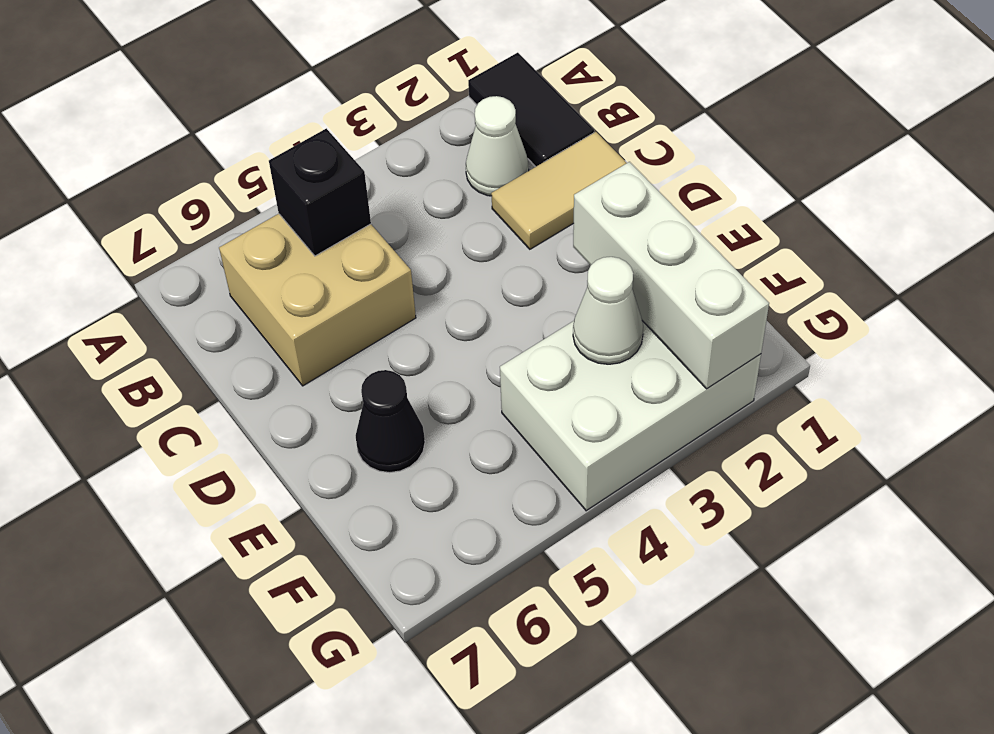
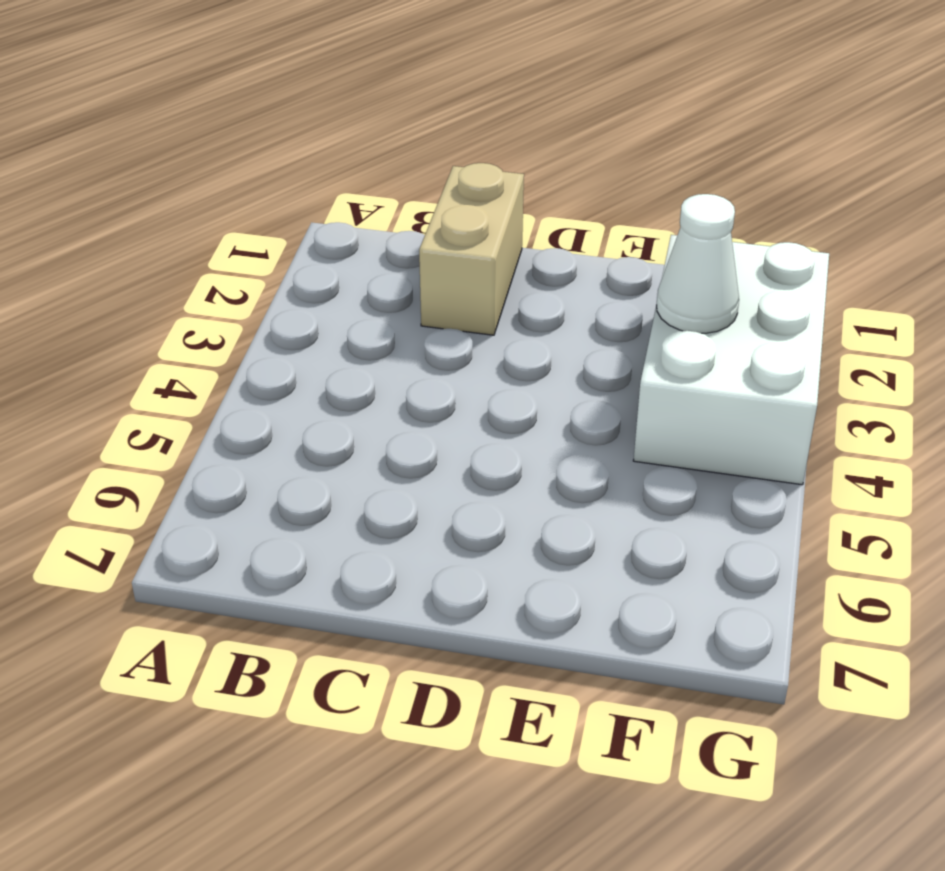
tan brick C1:C2 level 1 -> tan tile C1:C2 level 1
none -> black tile A1:B1 level 1
none -> white cone B2 level 1

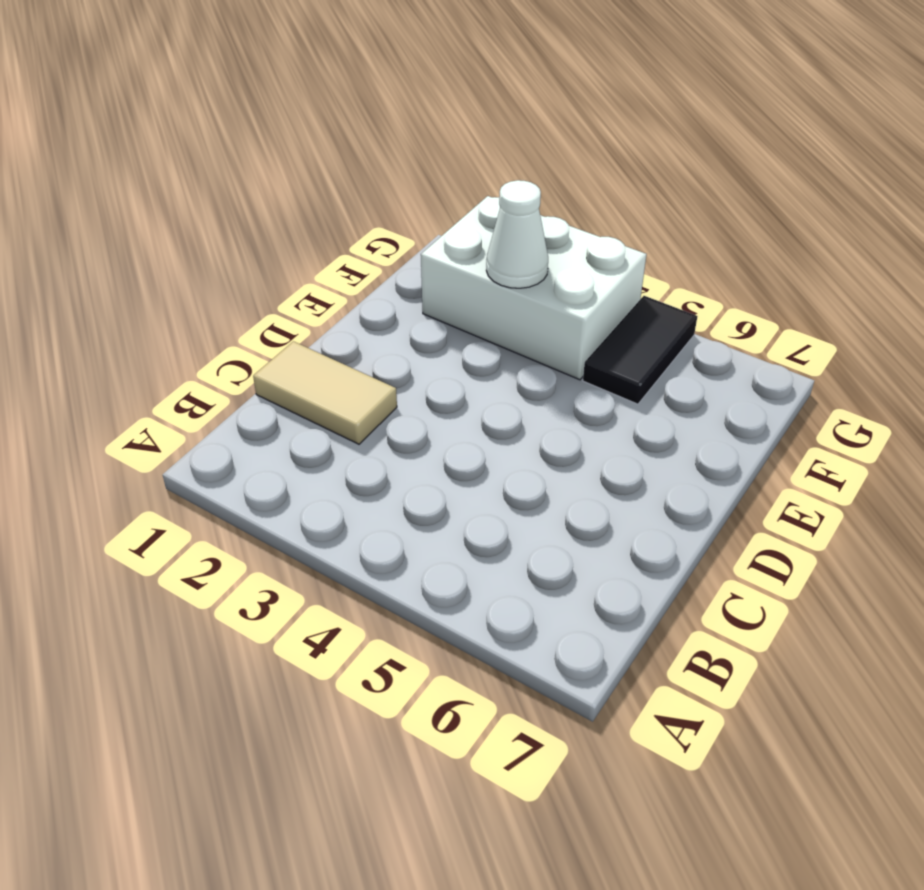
black tile F5:G5 level 1 -> black tile A1:B1 level 1
none -> white cone B2 level 1
none -> tan brick B5:C6 level 1

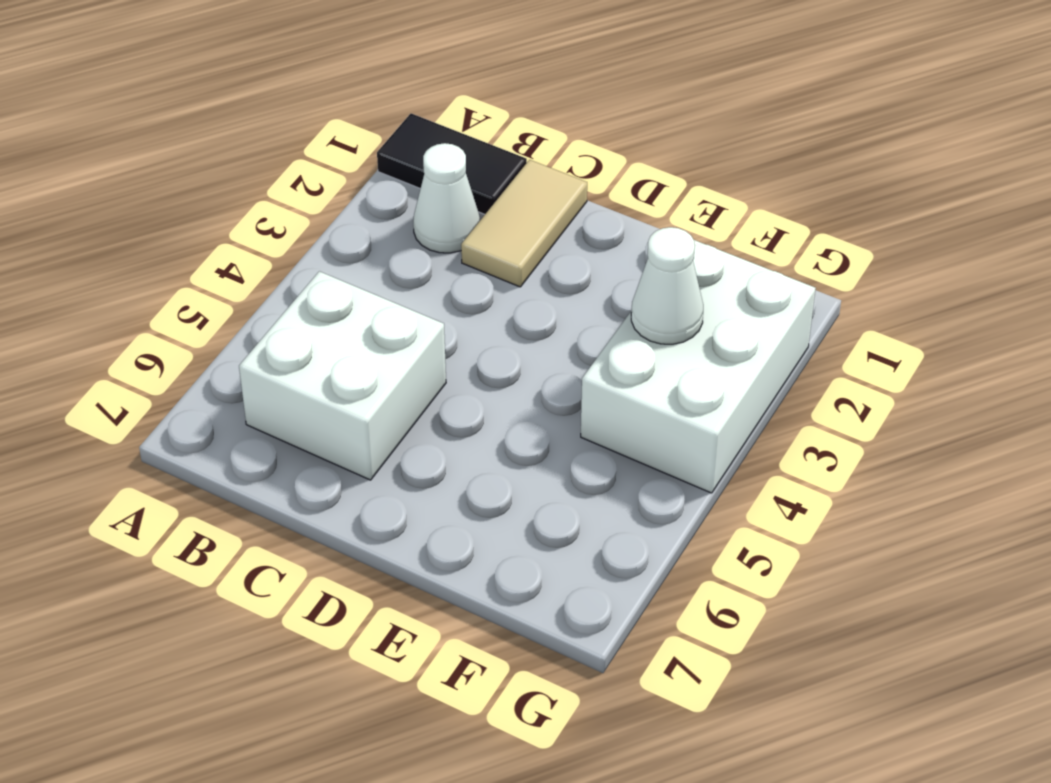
white brick B5:C6 level 1 -> tan brick B5:C6 level 1
none -> black cone E6 level 1
none -> black brick B5 level 2

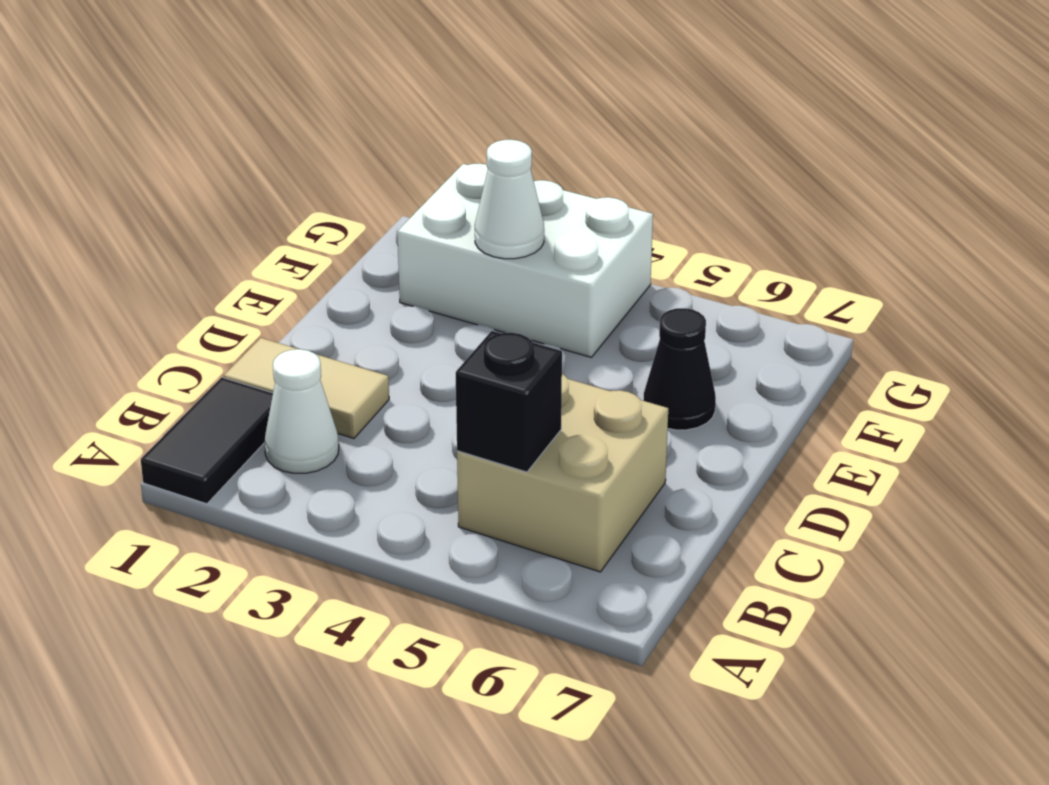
none -> white brick E2:G2 level 2

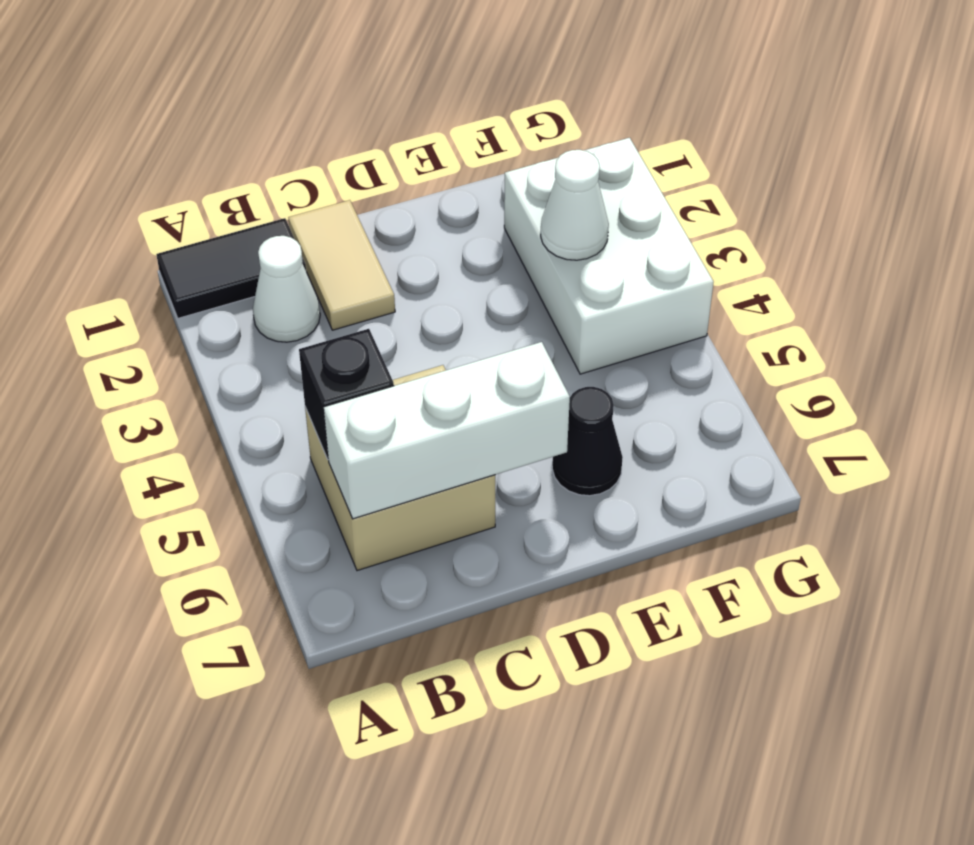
white brick B6:D6 level 2 -> white brick E2:G2 level 2

